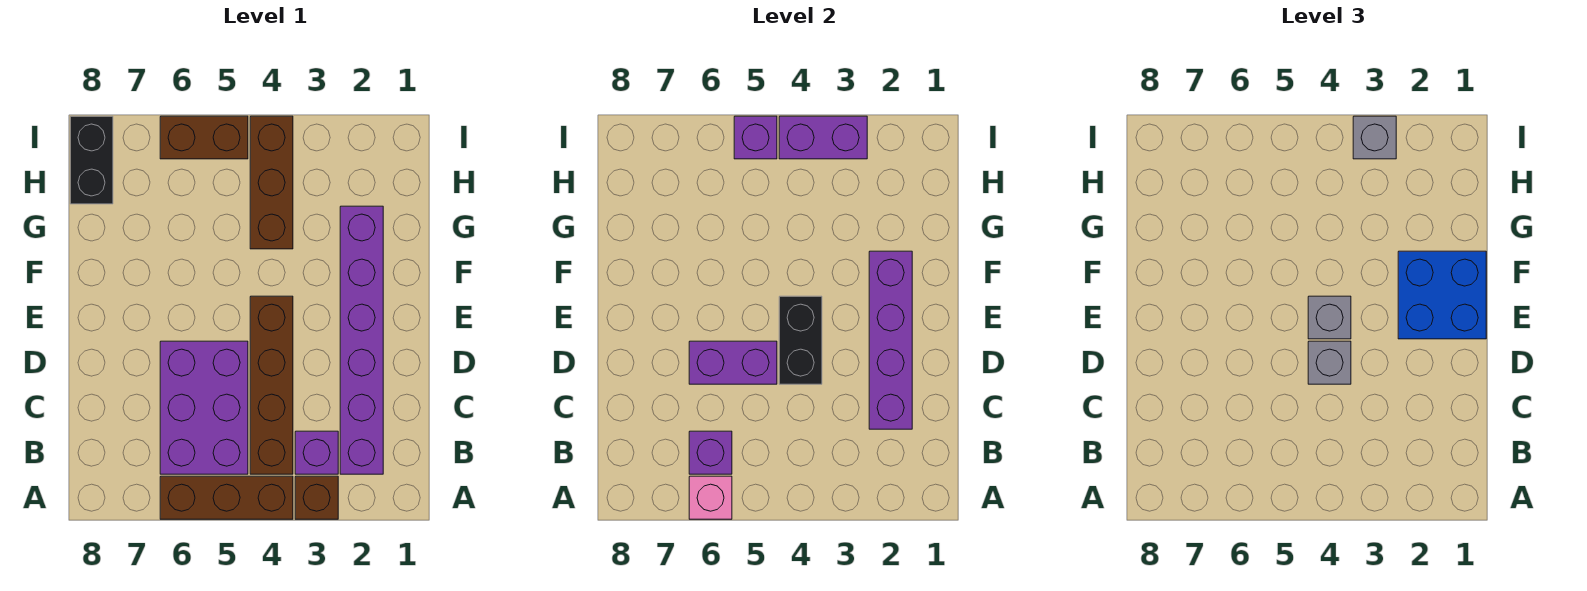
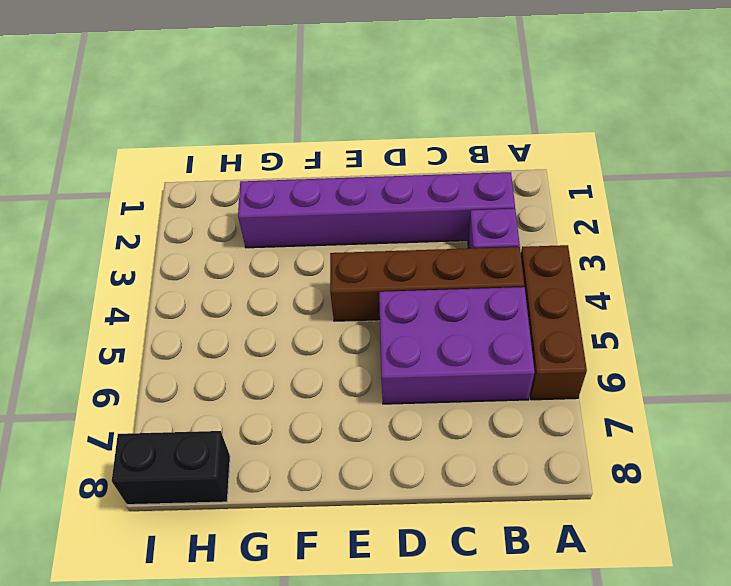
none -> brown brick A3 level 1
none -> brown brick G4:I4 level 1
none -> brown brick I5:I6 level 1

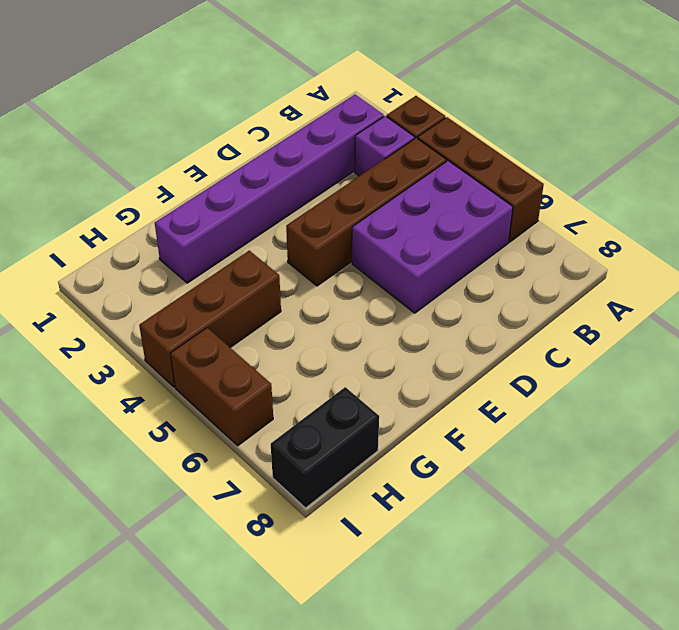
none -> pink brick A6 level 2
none -> purple brick B6 level 2
none -> purple brick C2:F2 level 2

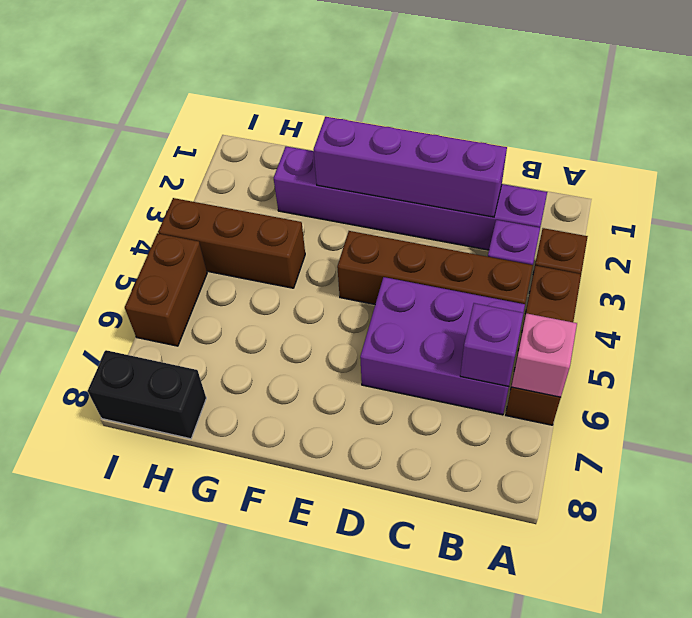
none -> black brick D4:E4 level 2
none -> purple brick D5:D6 level 2
none -> purple brick I3:I4 level 2

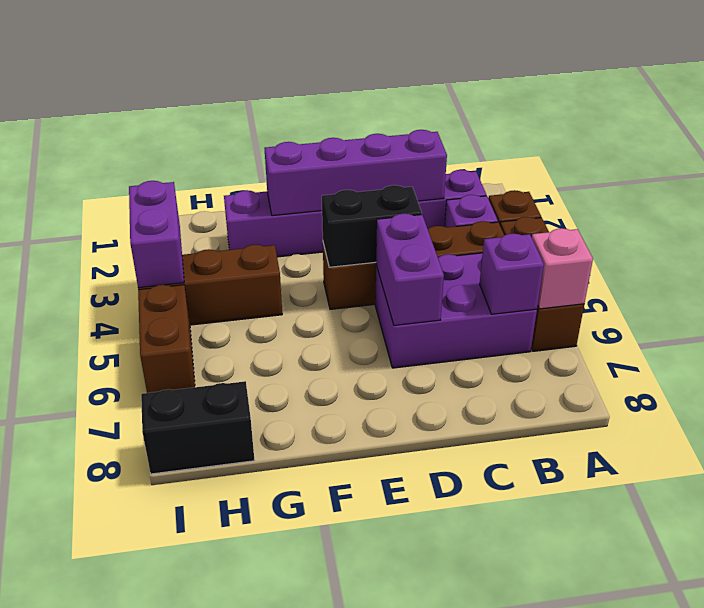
none -> purple brick I5 level 2
none -> grey brick D4 level 3
none -> blue brick E1:F2 level 3

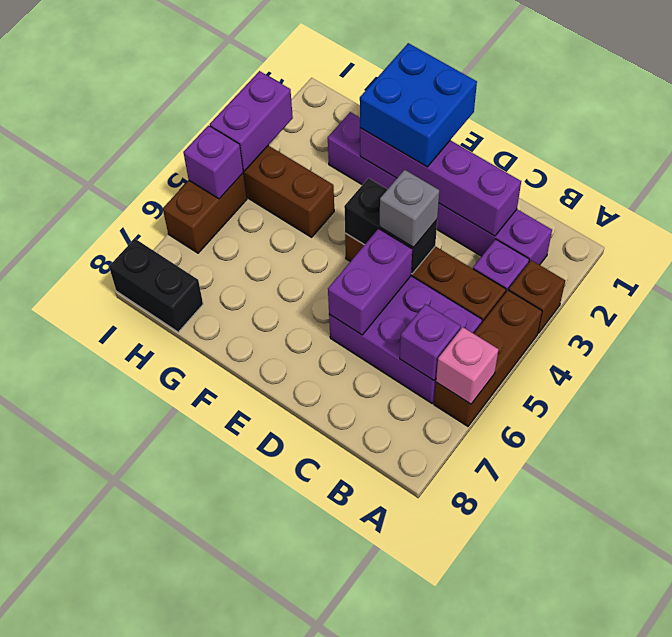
none -> grey brick E4 level 3
none -> grey brick I3 level 3

